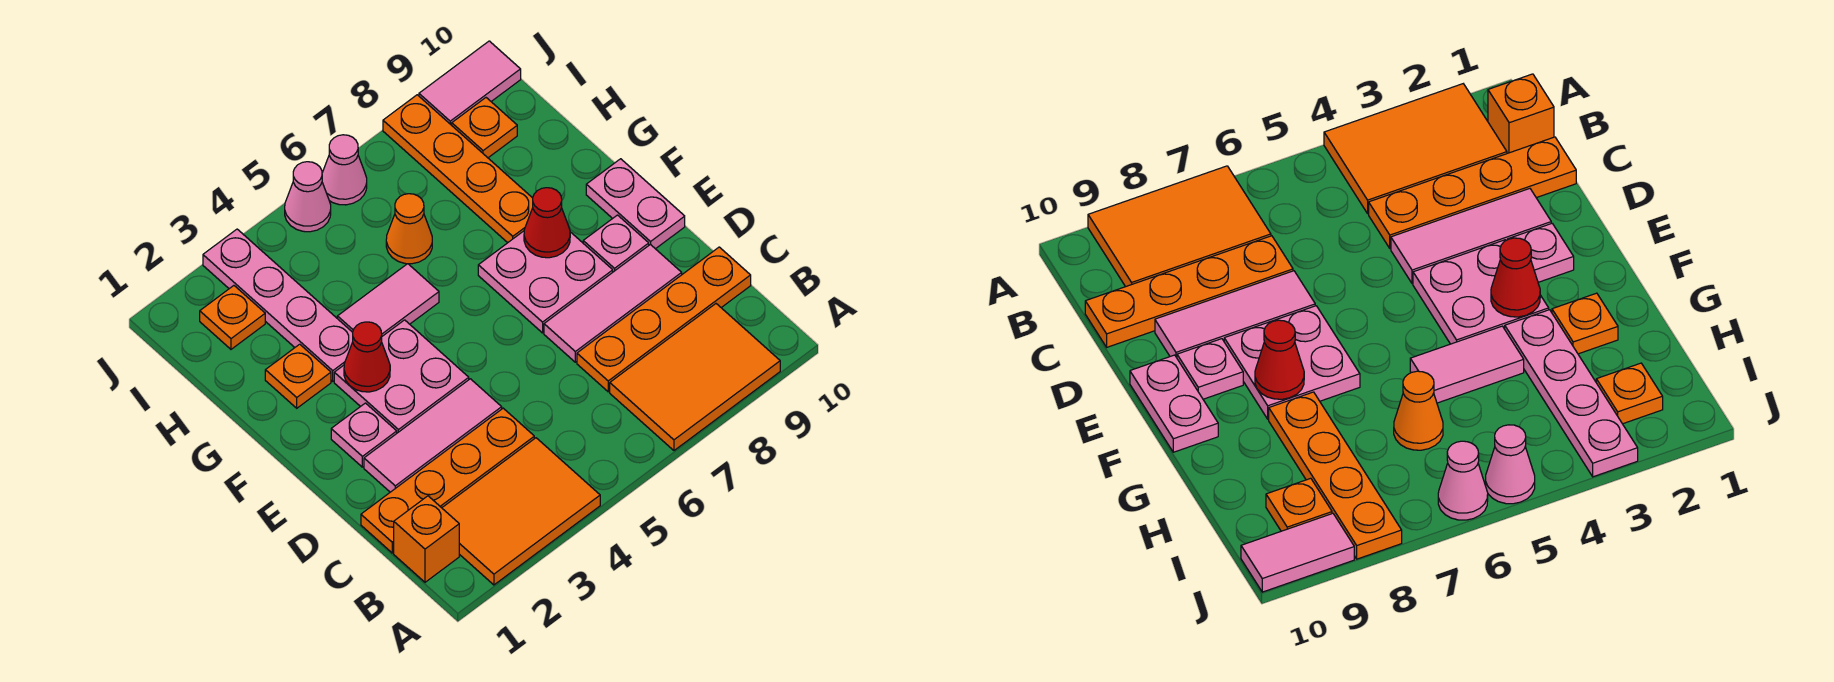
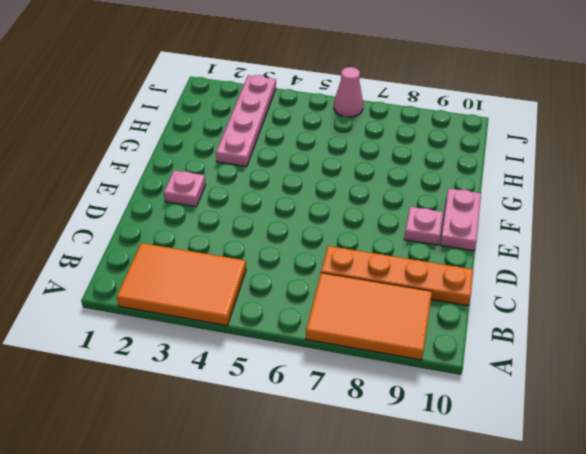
none -> orange brick B1 level 1
none -> orange plate C1:C4 level 1
none -> pink tile D2:D4 level 1

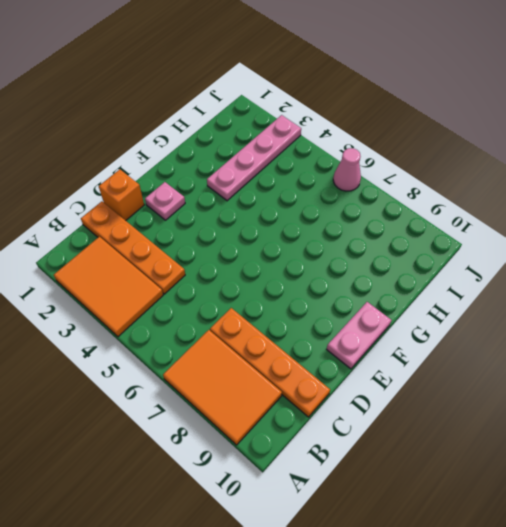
orange brick D1 level 1 -> orange brick B1 level 1
none -> pink tile D2:D4 level 1
none -> pink tile D7:D9 level 1
none -> pink plate E3:F4 level 1

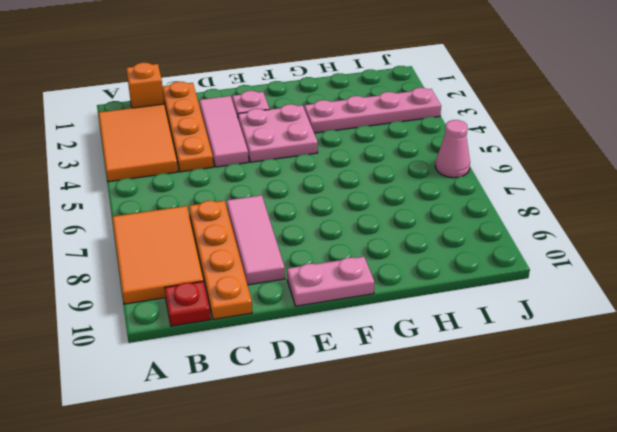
red plate B10 level 1 -> none
none -> pink plate E7:F8 level 1
none -> pink plate E9 level 1
none -> orange plate G2 level 1

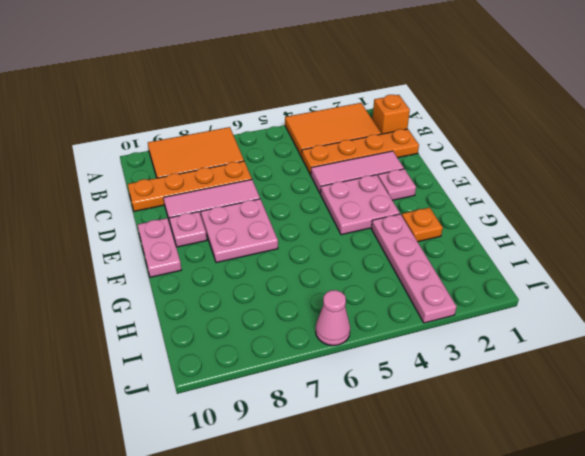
none -> pink tile G4:G5 level 1
none -> orange plate G8:J8 level 1
none -> orange cone H6 level 1

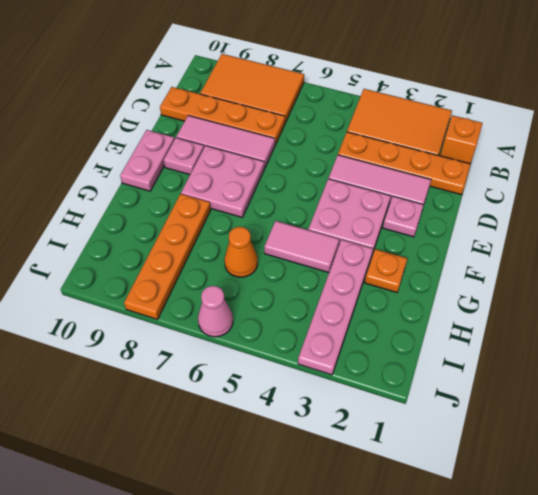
none -> orange plate I2 level 1
none -> orange plate I9 level 1
none -> pink cone J5 level 1

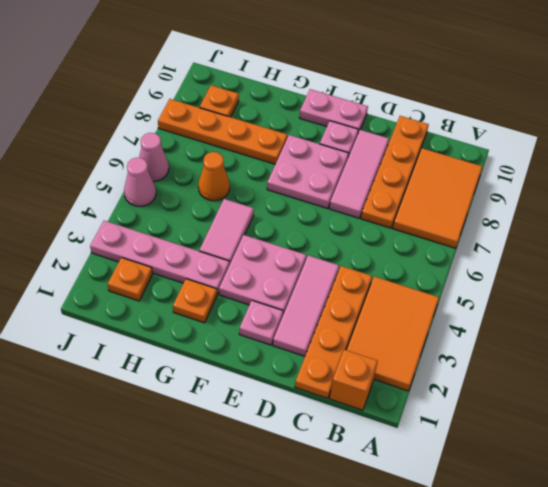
none -> pink tile J9:J10 level 1
none -> red cone F3 level 2
none -> red cone F8 level 2

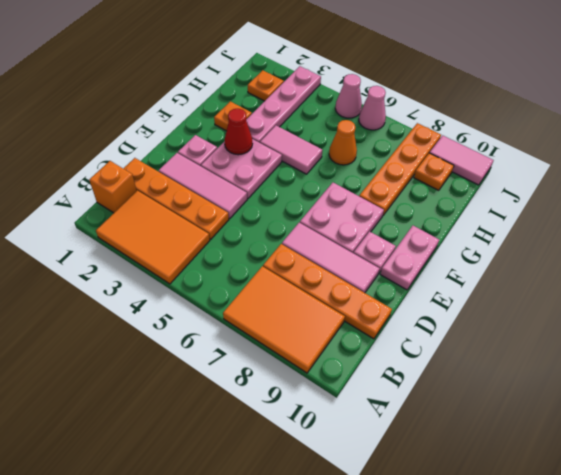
none -> red cone F8 level 2

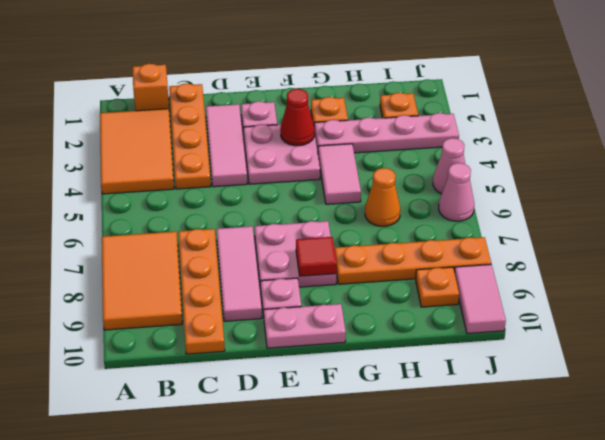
red tile F8 level 2 -> red cone F8 level 2

